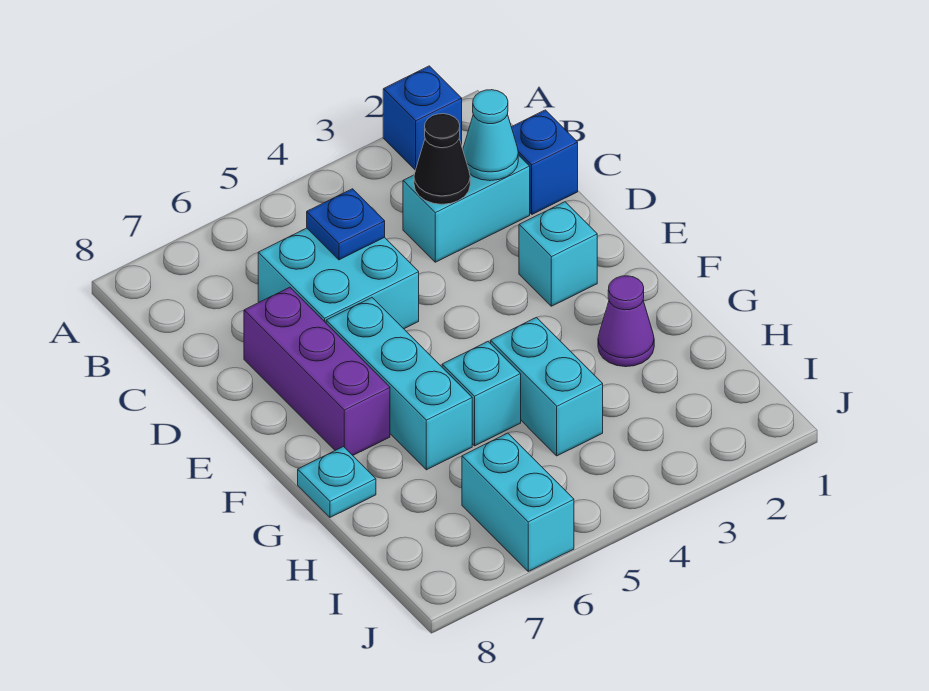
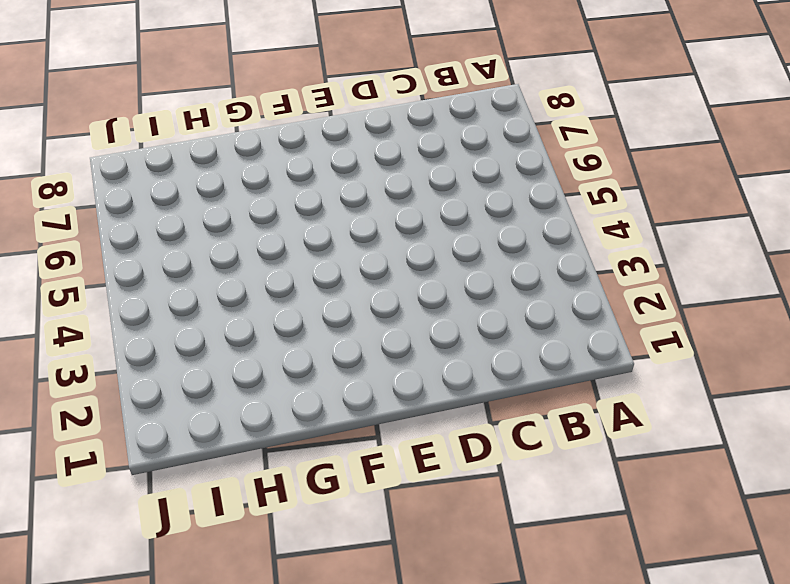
none -> blue brick A2 level 1
none -> blue brick C1 level 1
none -> cyan brick C2:C3 level 1

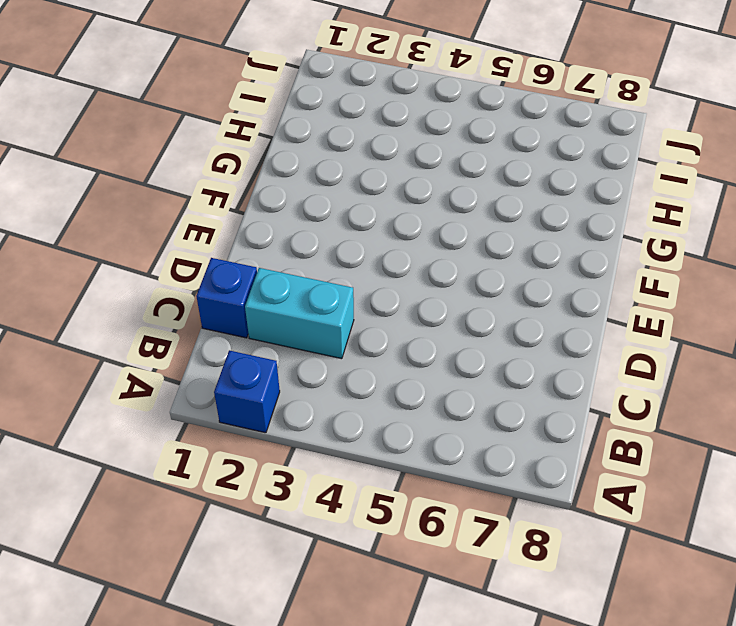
none -> cyan brick C5:D6 level 1
none -> purple brick D7:F7 level 1
none -> cyan brick E2 level 1

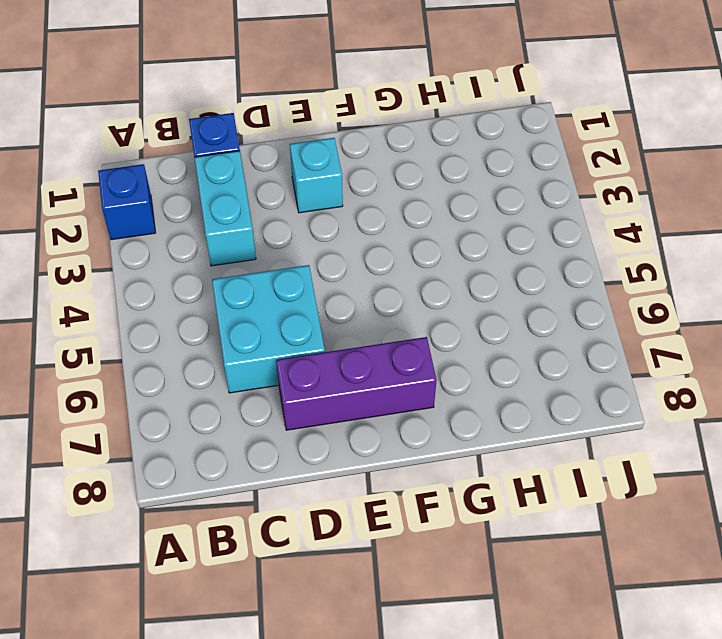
none -> cyan brick E6:G6 level 1
none -> purple cone G2 level 1
none -> cyan brick G4:H4 level 1

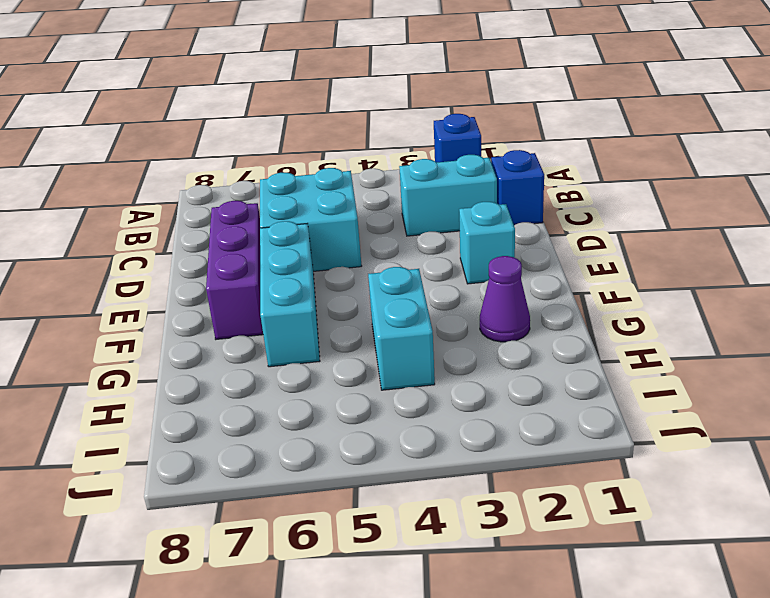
none -> cyan brick G5 level 1
none -> cyan plate G8 level 1
none -> cyan brick I6:J6 level 1

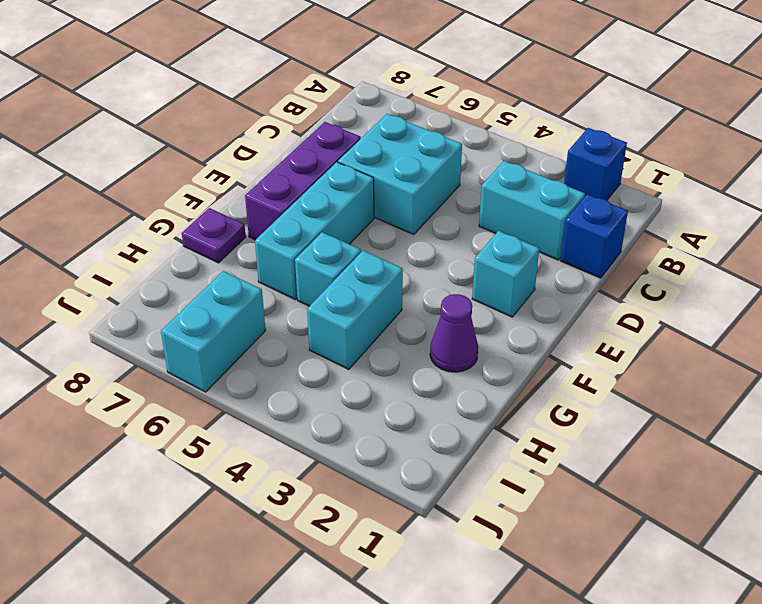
purple plate G8 level 1 -> cyan plate G8 level 1
none -> cyan cone C2 level 2
none -> black cone C3 level 2
none -> blue plate C5 level 2

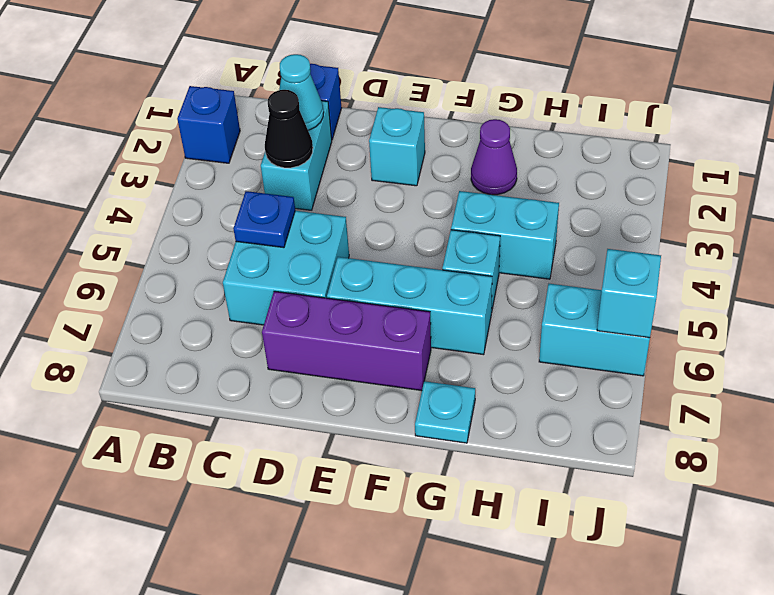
cyan brick J6 level 2 -> none

